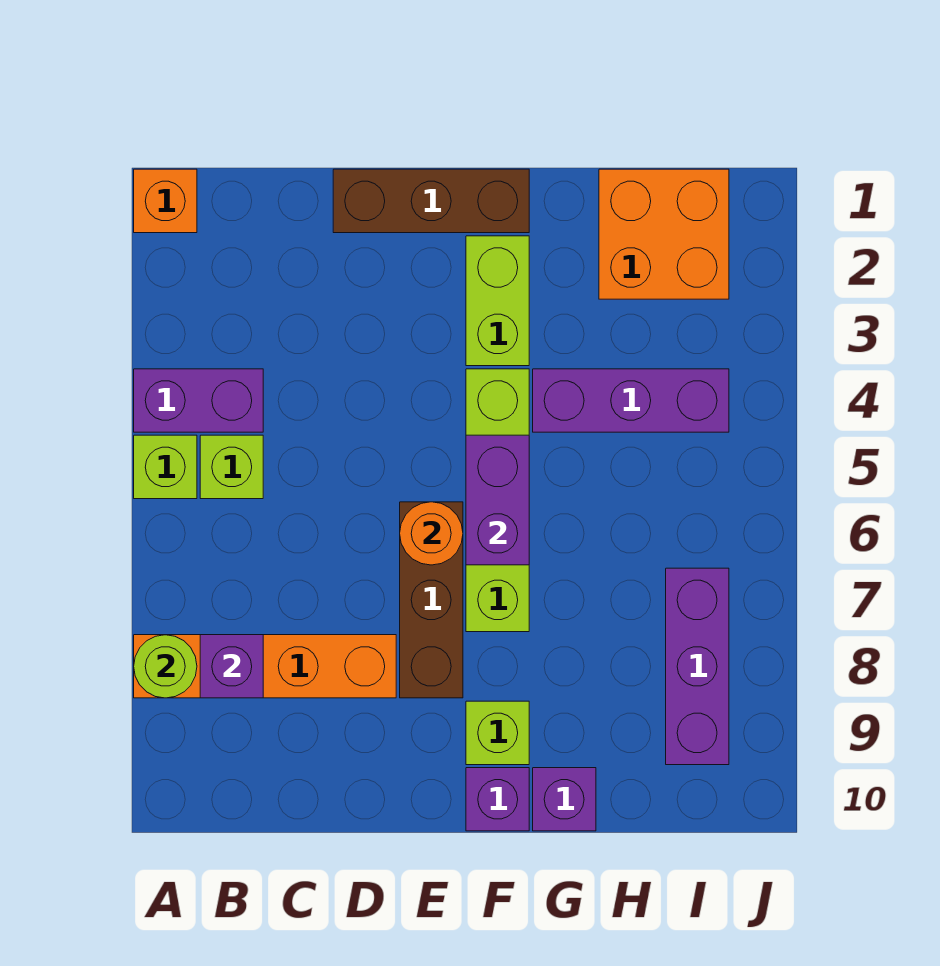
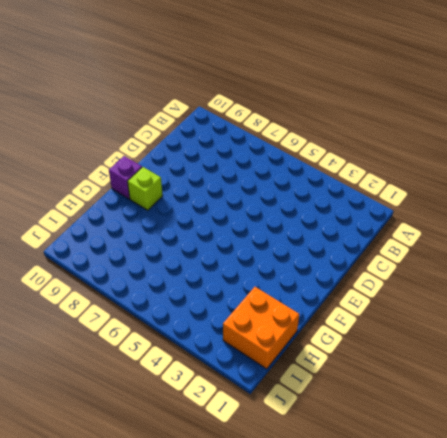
none -> orange brick A1 level 1
none -> purple brick A4:B4 level 1
none -> lime brick A5 level 1

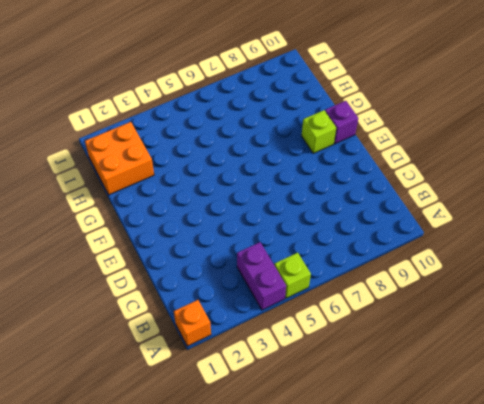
none -> orange brick A8:D8 level 1
none -> lime brick B5 level 1
none -> brown brick D1:F1 level 1

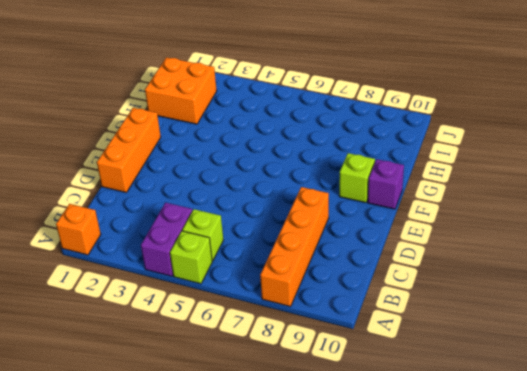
orange brick D1:F1 level 1 -> brown brick D1:F1 level 1
none -> brown brick E6:E8 level 1
none -> lime brick F2:F3 level 1
none -> lime brick F4:F7 level 1

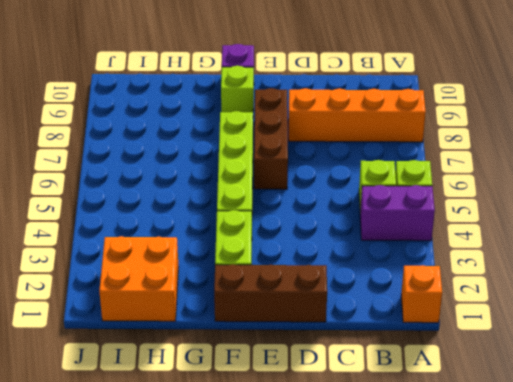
none -> purple brick G4:I4 level 1
none -> purple brick G10 level 1
none -> purple brick I7:I9 level 1

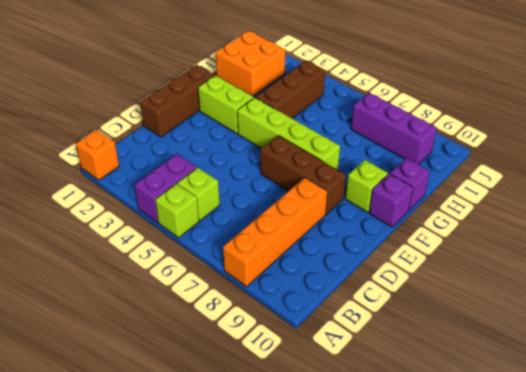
brown brick G4:I4 level 1 -> purple brick G4:I4 level 1
none -> lime round brick A8 level 2
none -> purple brick B8 level 2
none -> orange round brick E6 level 2

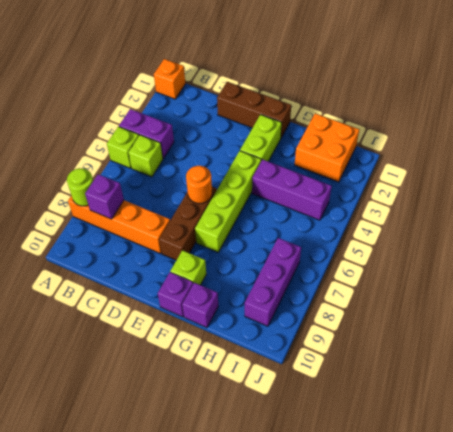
none -> purple brick F5:F6 level 2

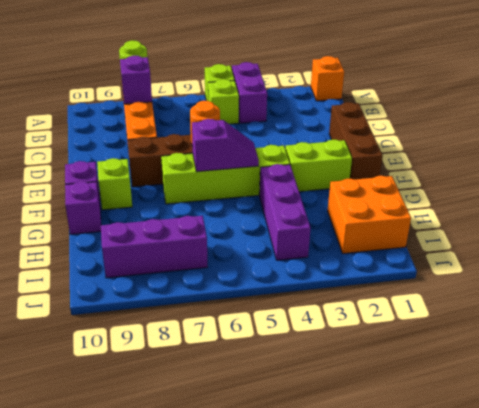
purple slope F5:F6 level 2 top 6 -> purple brick F5:F6 level 2

